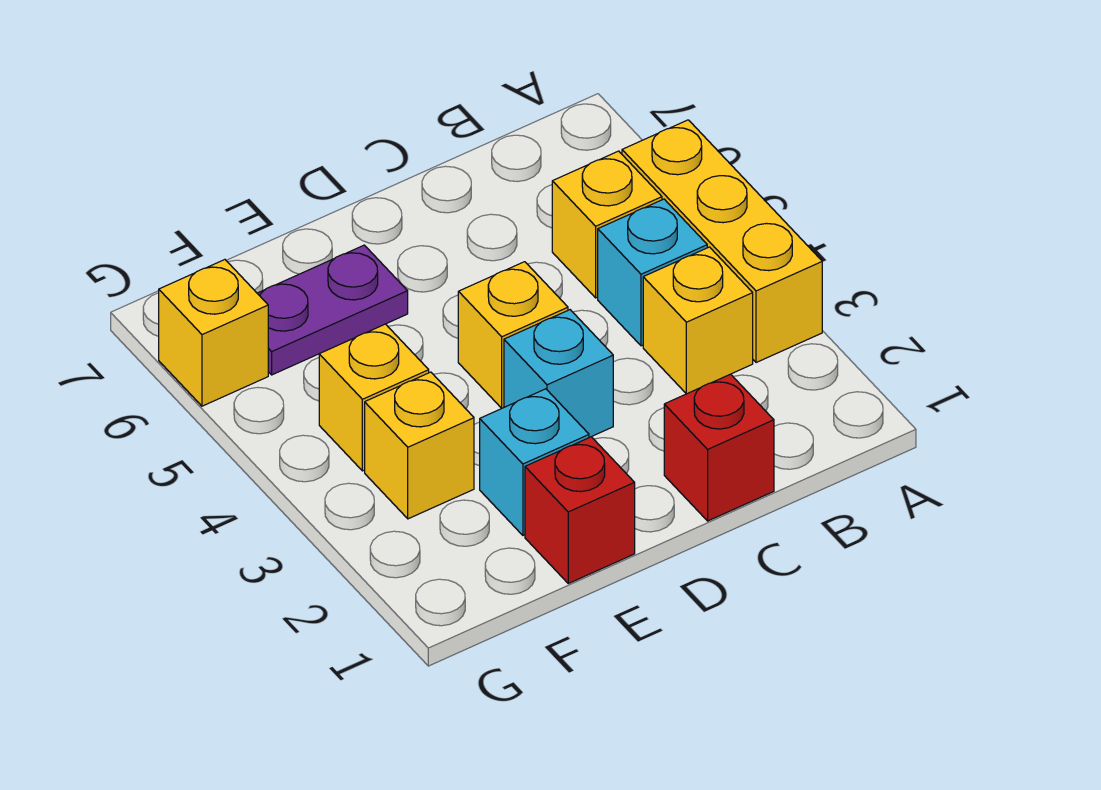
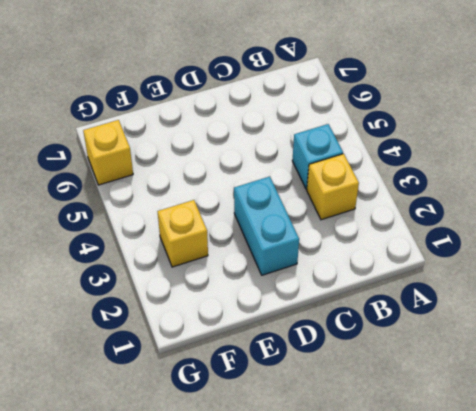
cyan brick D2:D3 level 1 -> cyan brick D3 level 1
none -> yellow brick A3:A5 level 1
none -> yellow brick B5 level 1
none -> red brick C1 level 1

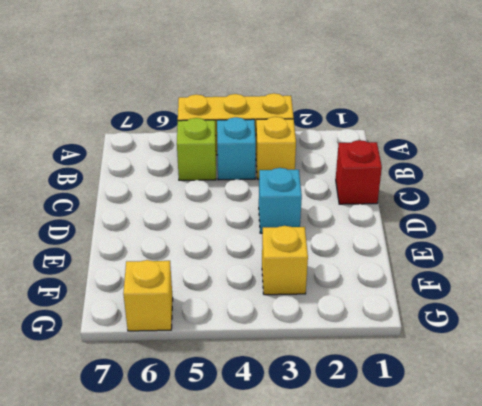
lime brick B5 level 1 -> yellow brick B5 level 1
none -> yellow brick D4 level 1
none -> red brick E1 level 1
none -> cyan brick E2 level 1

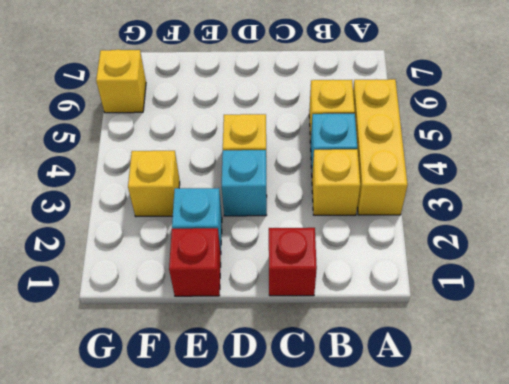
none -> purple plate E6:F6 level 1
none -> yellow brick F4 level 1

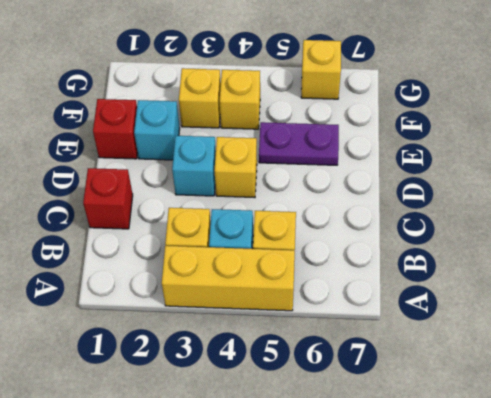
purple plate E5:E6 level 1 -> purple plate E6:F6 level 1

